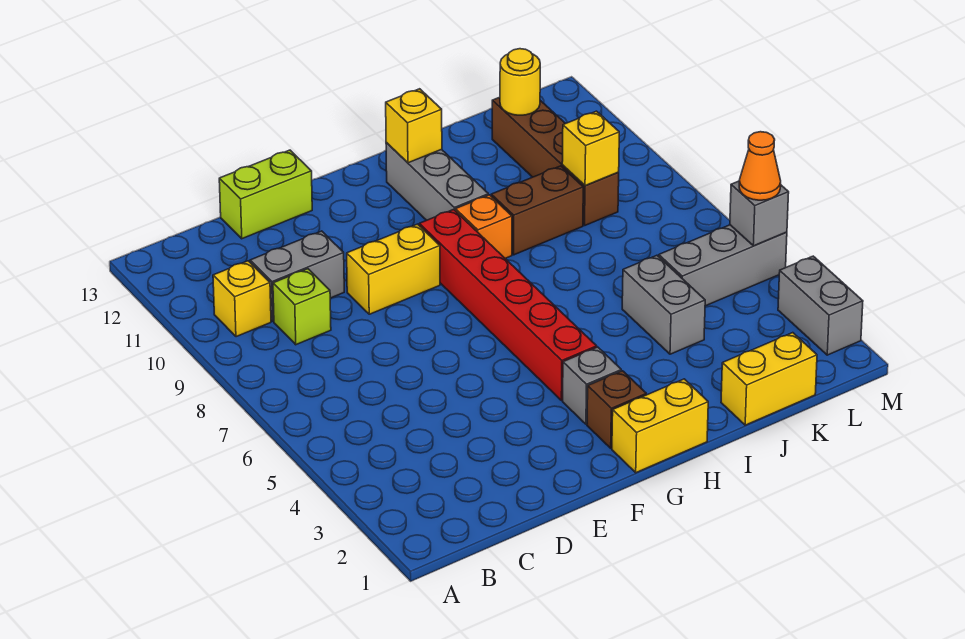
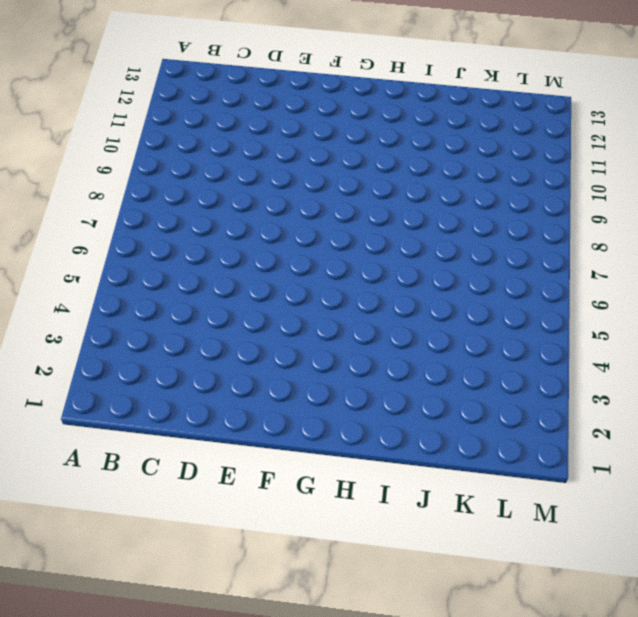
none -> yellow brick B10 level 1
none -> lime brick C9 level 1
none -> grey brick C10:D10 level 1

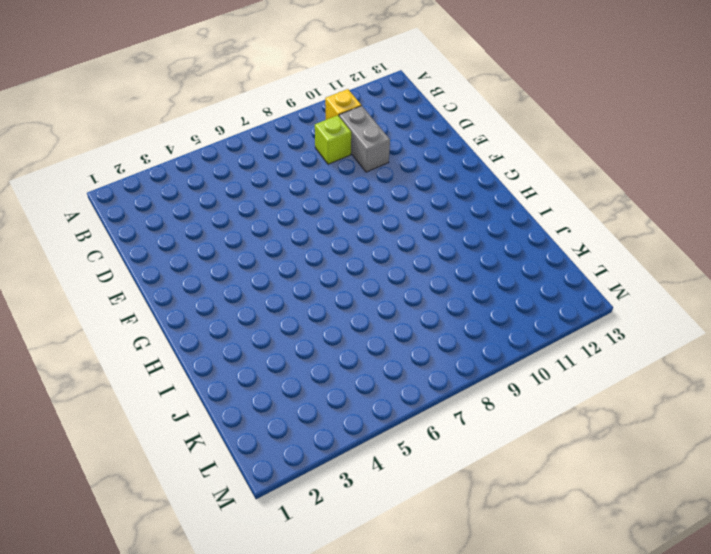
none -> lime brick D13:E13 level 1
none -> yellow brick E9:F9 level 1
none -> yellow brick G1:H1 level 1

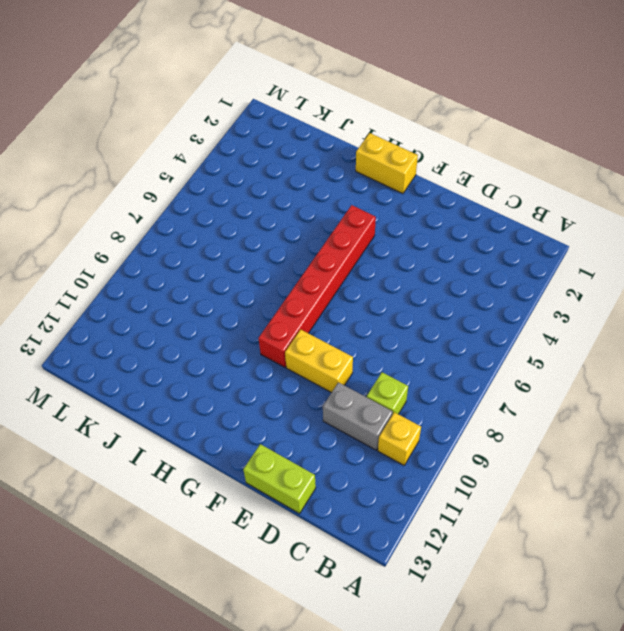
none -> brown brick G2 level 1
none -> grey brick G3 level 1
none -> orange brick H9 level 1

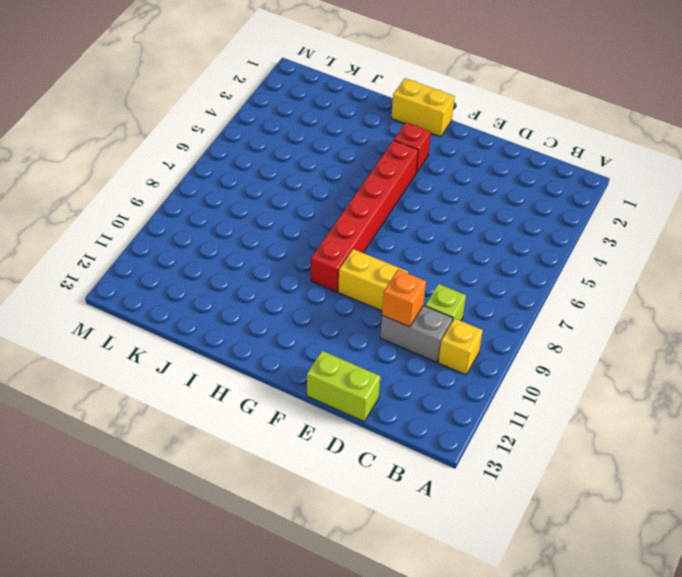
orange brick D10 level 2 -> orange brick H9 level 1
red brick G3 level 1 -> grey brick G3 level 1
none -> brown brick G2 level 1
none -> grey brick H10:H12 level 1
none -> brown brick I9:J9 level 1

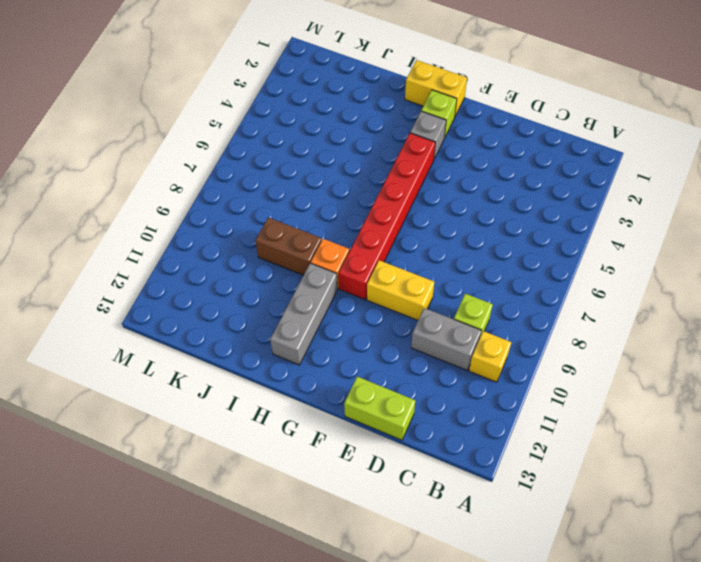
lime brick G2 level 1 -> brown brick G2 level 1
none -> yellow brick J1:K1 level 1
none -> grey brick J4:J5 level 1
none -> grey brick K5:M5 level 1

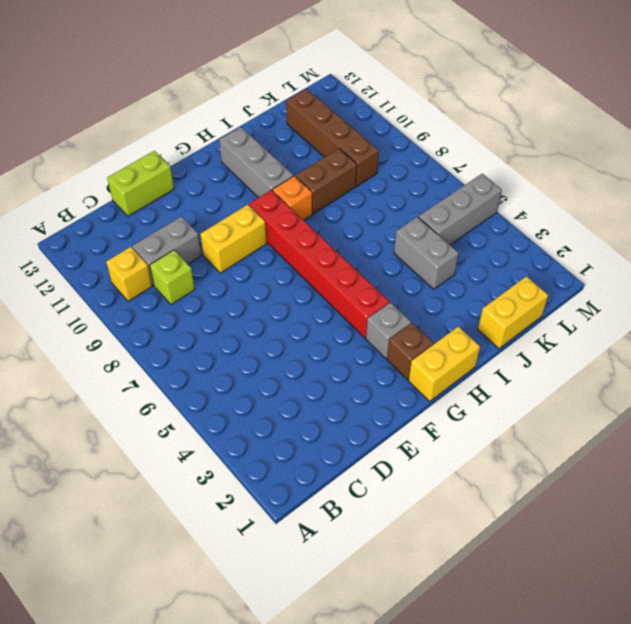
none -> grey brick M2:M3 level 1
none -> yellow brick H12 level 2
none -> yellow brick K9 level 2

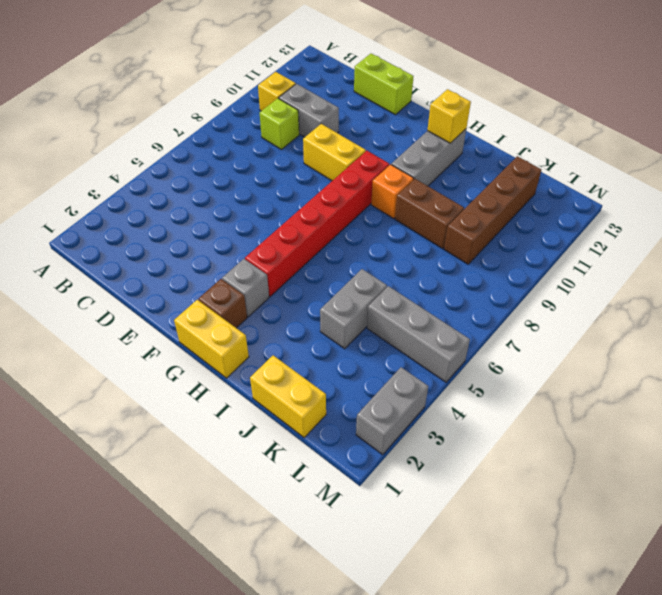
none -> yellow brick K9 level 2
none -> yellow round brick K12 level 2
none -> grey brick M5 level 2

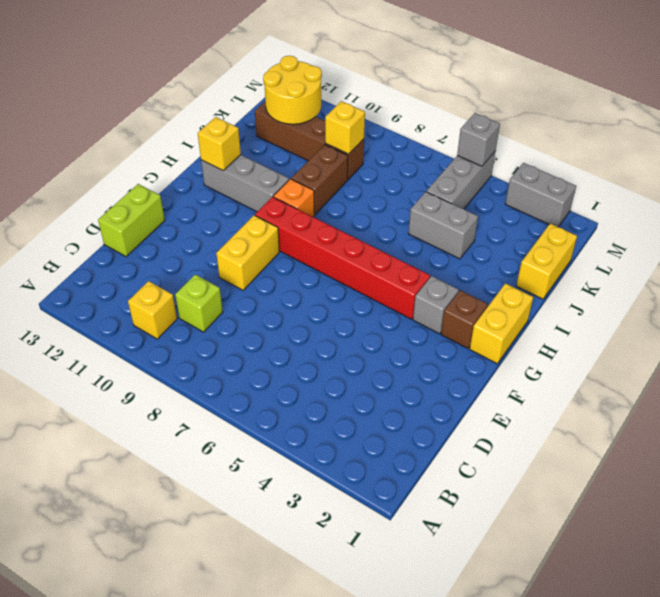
yellow round brick K11:L12 level 2 -> yellow round brick K12 level 2
none -> grey brick C10:D10 level 1
none -> orange cone M5 level 3

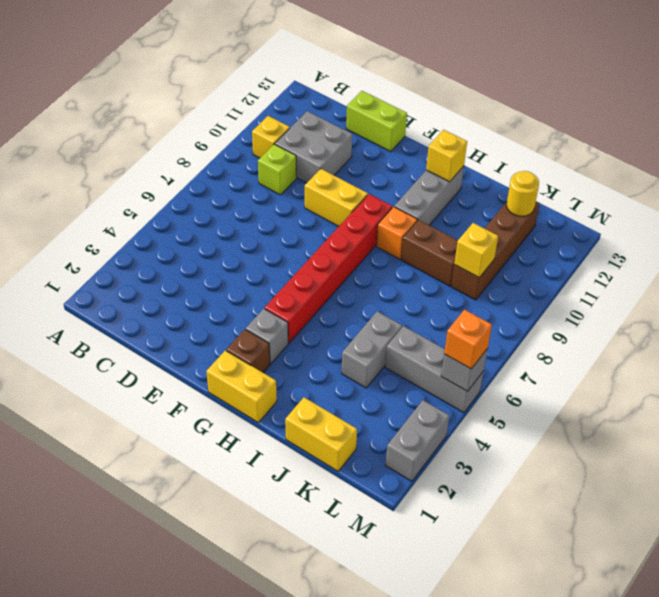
grey brick C10:D11 level 1 -> grey brick C10:D10 level 1
orange brick M5 level 3 -> orange cone M5 level 3

